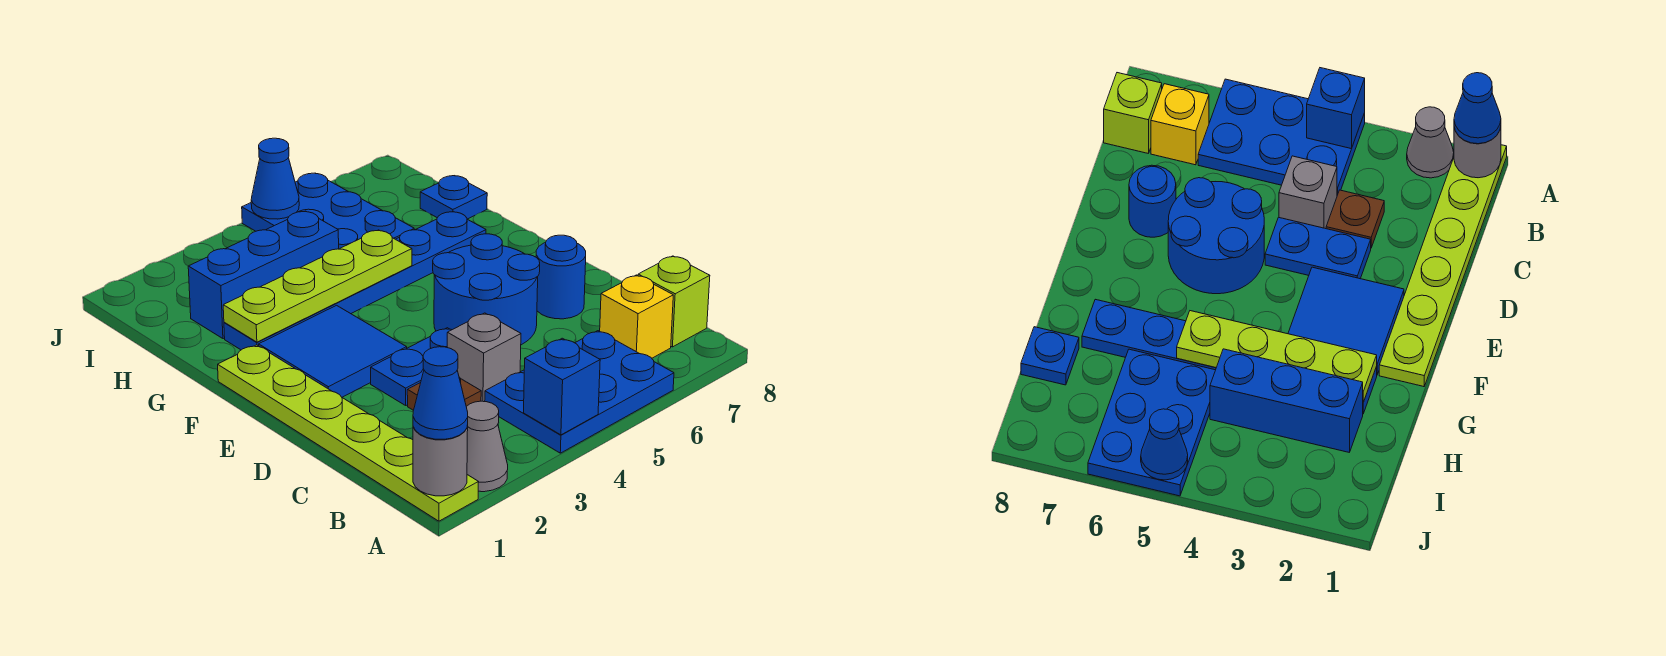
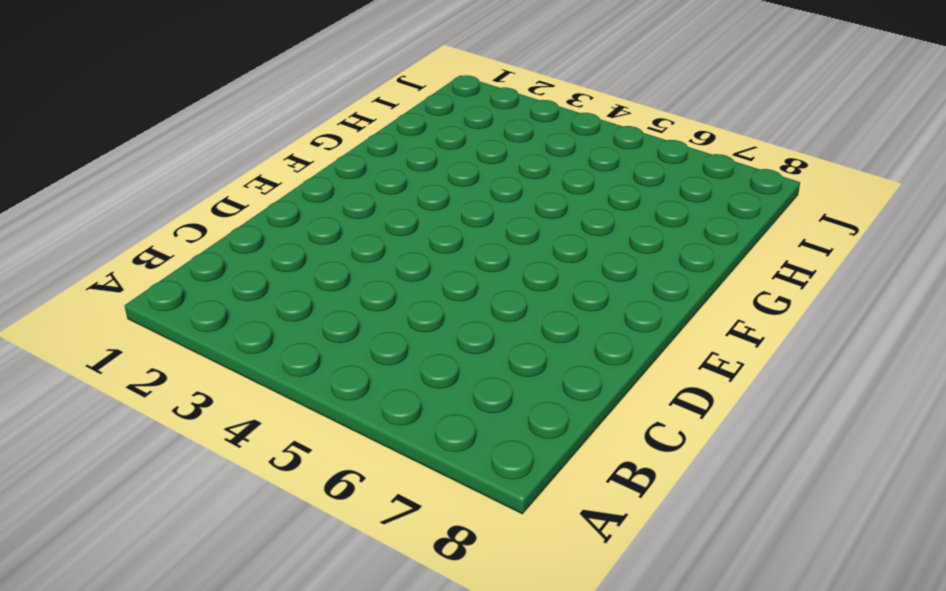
none -> lime plate A1:F1 level 1
none -> grey cone A2 level 1
none -> blue plate A4:B6 level 1

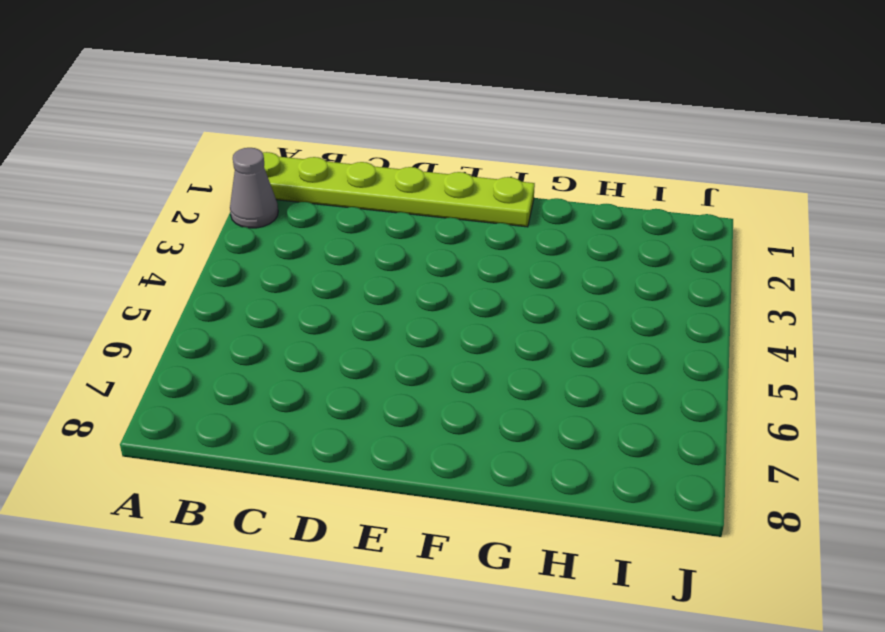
none -> blue plate A4:B6 level 1
none -> yellow brick B7 level 1
none -> lime brick B8 level 1

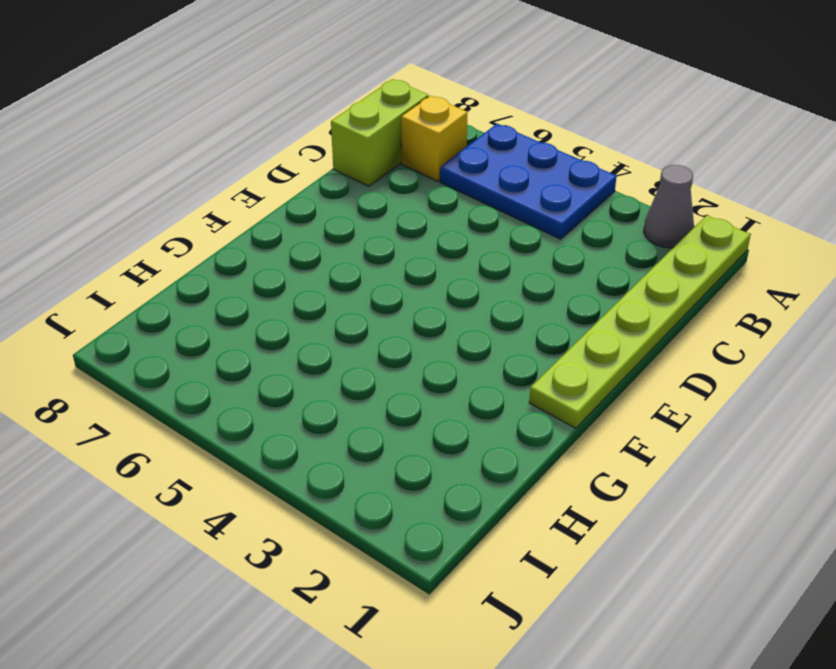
lime brick B8:C8 level 1 -> lime brick B8 level 1
none -> brown plate C3 level 1
none -> grey brick C4 level 1
none -> blue plate D3:D4 level 1

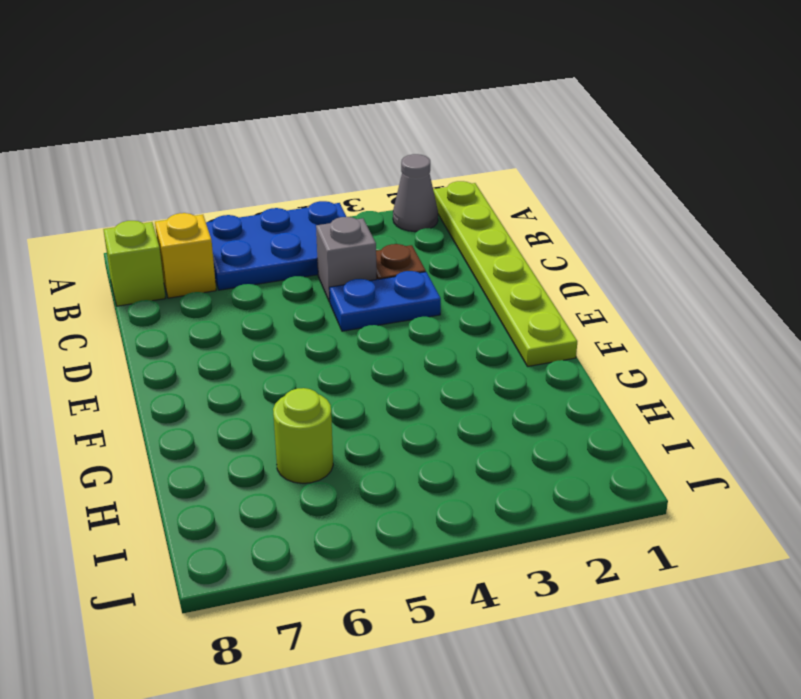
lime round brick H6 level 1 -> blue plate H5:J6 level 1
none -> blue round brick D5:E6 level 1
none -> blue round brick D7 level 1
none -> blue tile E2:F3 level 1

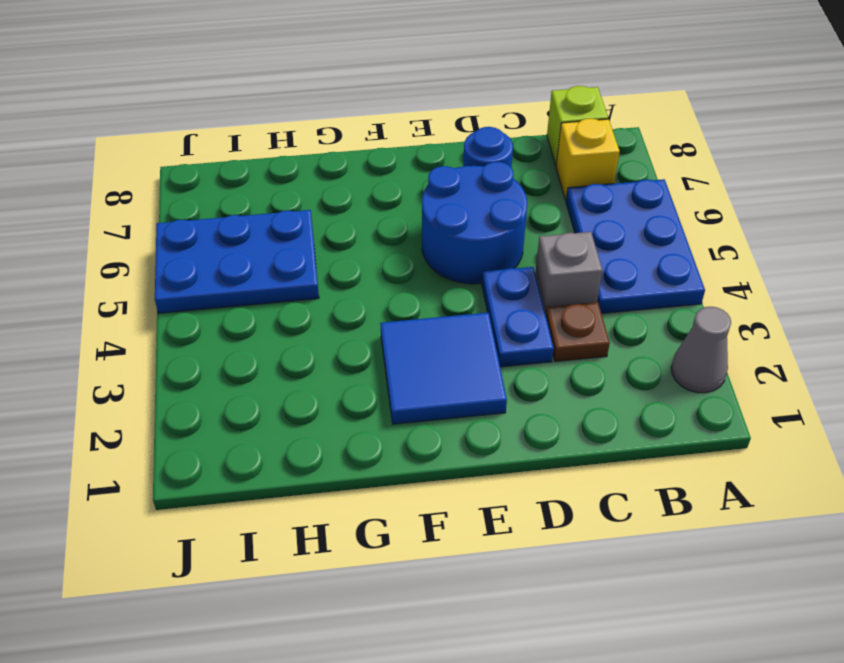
none -> lime plate A1:F1 level 1
none -> blue plate G2:G7 level 1
none -> blue brick H2:H4 level 1

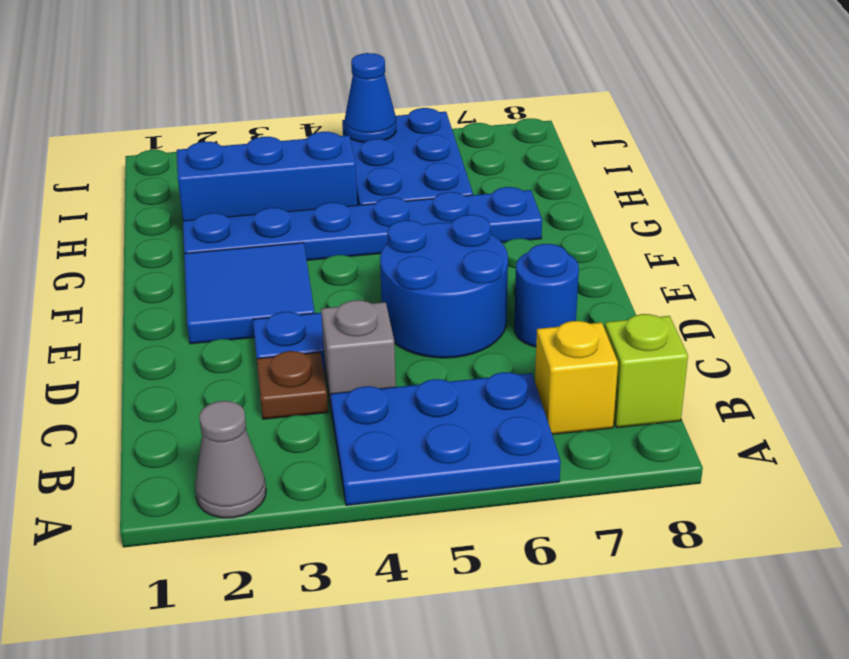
none -> lime plate A1:F1 level 1
none -> blue plate H8 level 1
none -> grey round brick A1 level 2

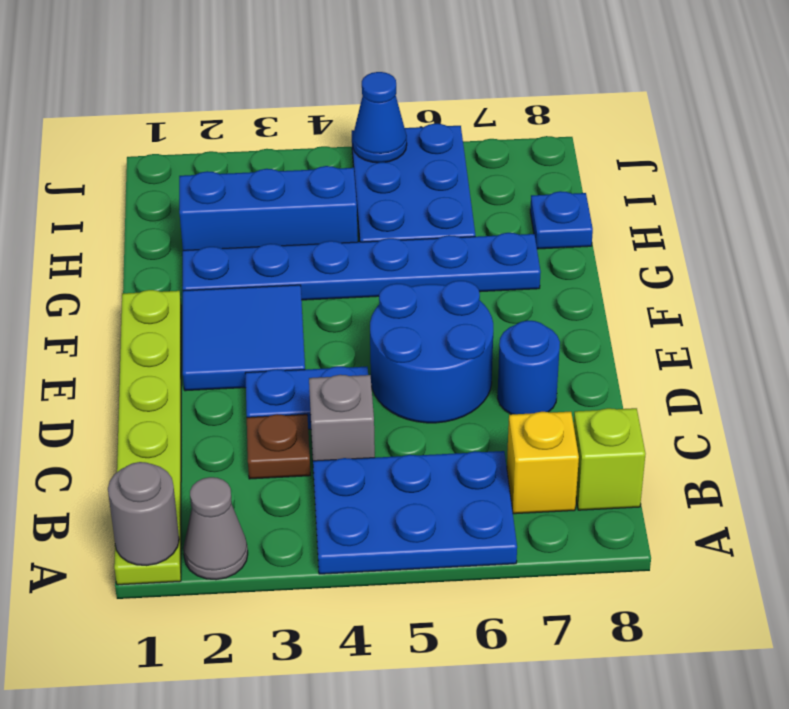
none -> blue brick A4 level 2
none -> lime plate G2:G5 level 2
none -> blue cone A1 level 3

